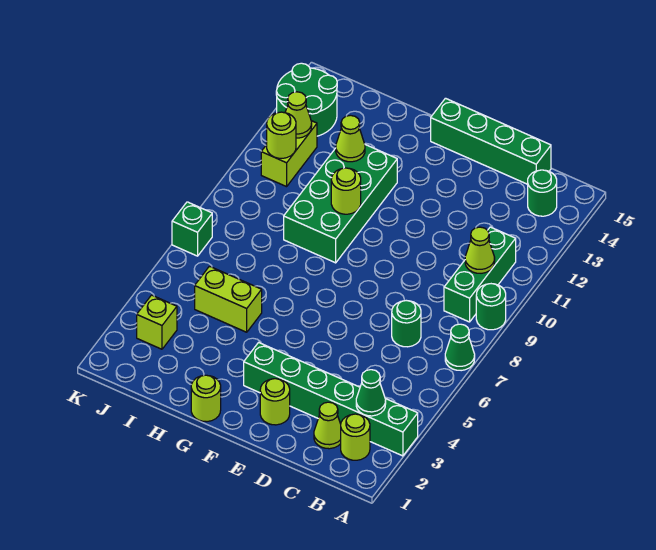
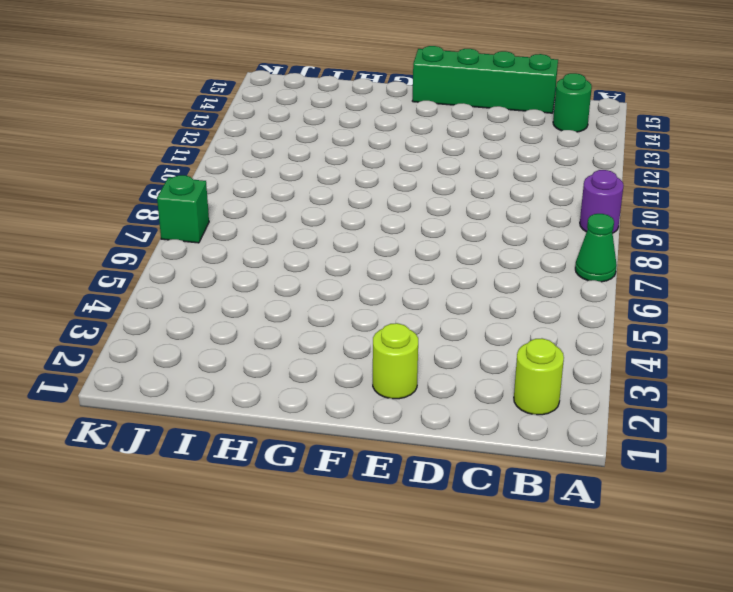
purple round brick A9 level 1 -> green round brick A9 level 1
none -> green brick A3:F3 level 1
none -> green brick B9:B11 level 1
none -> lime cone C2 level 1

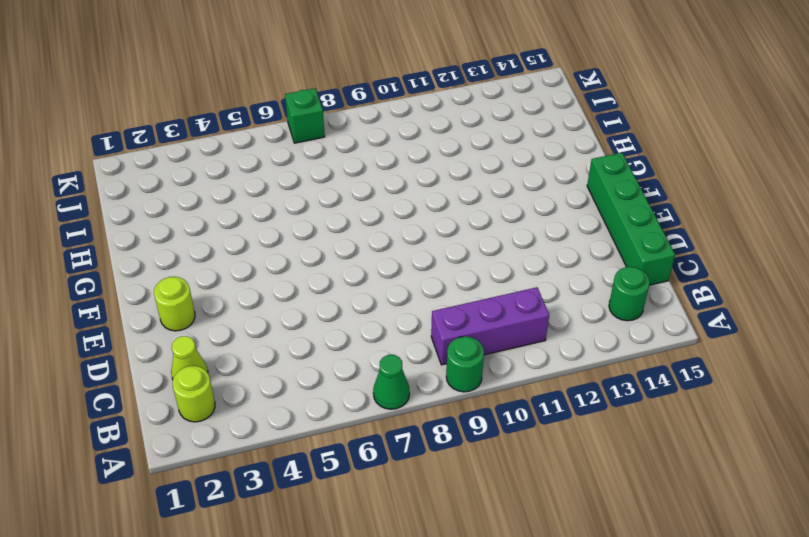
purple brick B9:B11 level 1 -> green brick B9:B11 level 1
none -> green brick A3:F3 level 1
none -> green round brick C7 level 1
none -> lime round brick G1 level 1

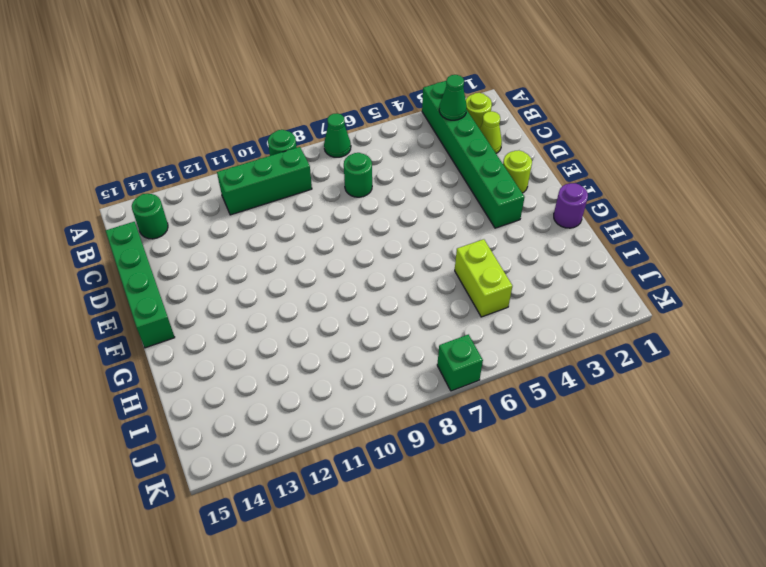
purple round brick G1 level 1 -> lime round brick G1 level 1
none -> green brick G9:H12 level 1
none -> lime brick J3 level 1
none -> lime brick J11:J12 level 1

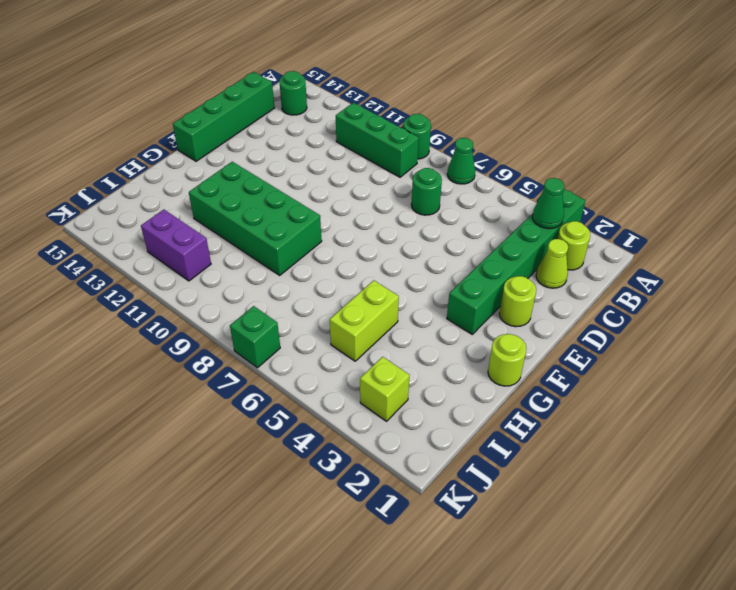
purple brick J11:J12 level 1 -> lime brick J11:J12 level 1
none -> green round brick J13:K14 level 1
none -> lime cone B10 level 2
none -> lime round brick G10 level 2

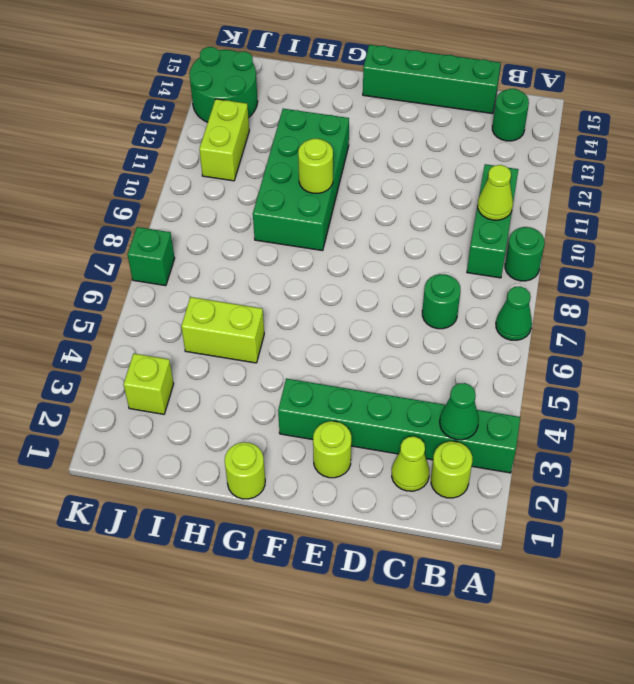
none -> lime cone H12 level 2
none -> lime round brick J11 level 2
none -> lime cone J12 level 2

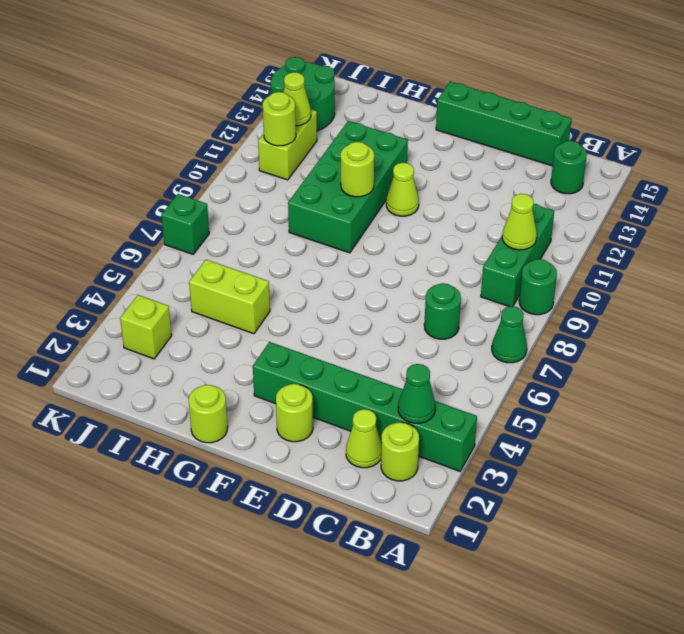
lime cone F11 level 1 -> lime cone H12 level 2

